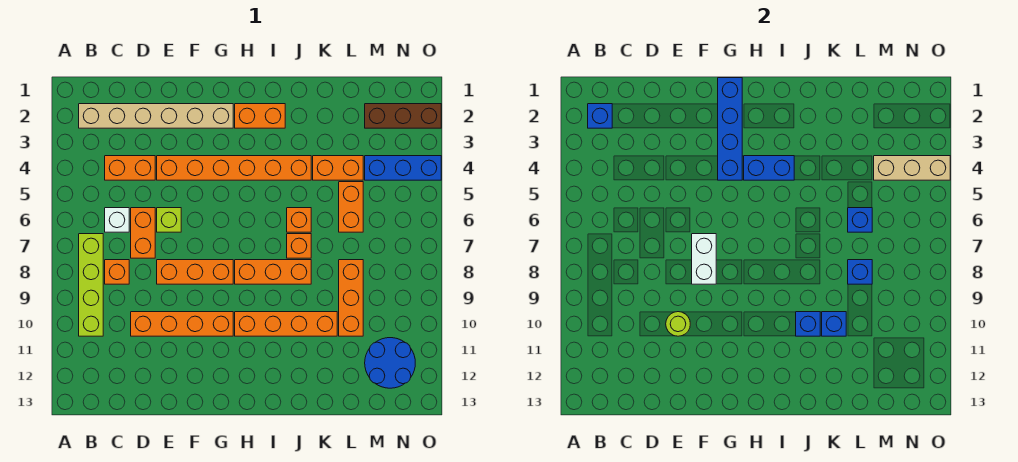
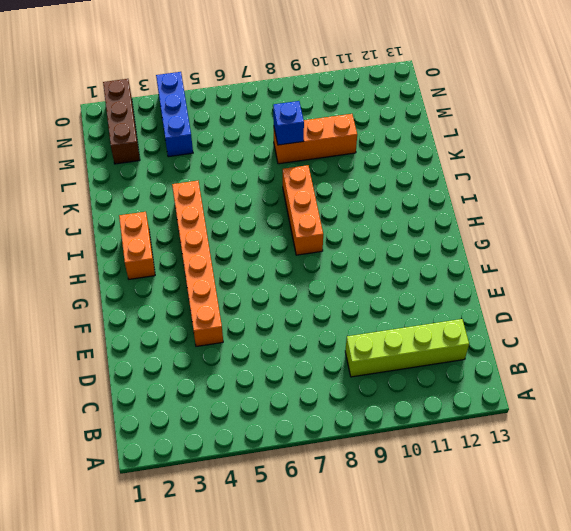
lime brick C9:C12 level 1 -> lime brick B7:B10 level 1
none -> tan brick B2:G2 level 1
none -> orange brick C4:D4 level 1
none -> white brick C6 level 1
none -> orange brick C8 level 1

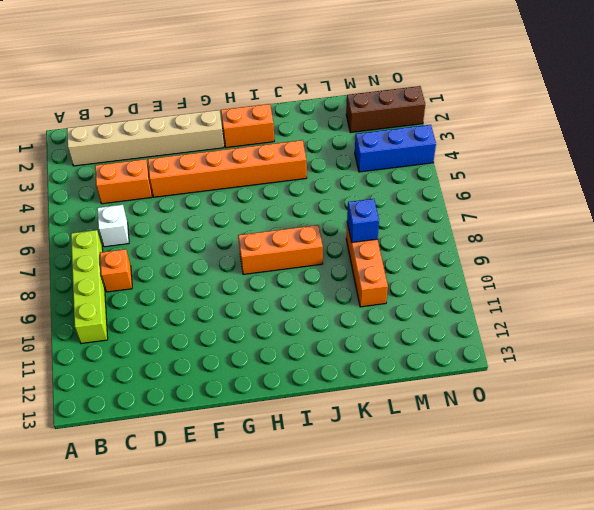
none -> orange brick D6:D7 level 1
none -> orange brick D10:G10 level 1
none -> lime brick E6 level 1
none -> orange brick E8:G8 level 1

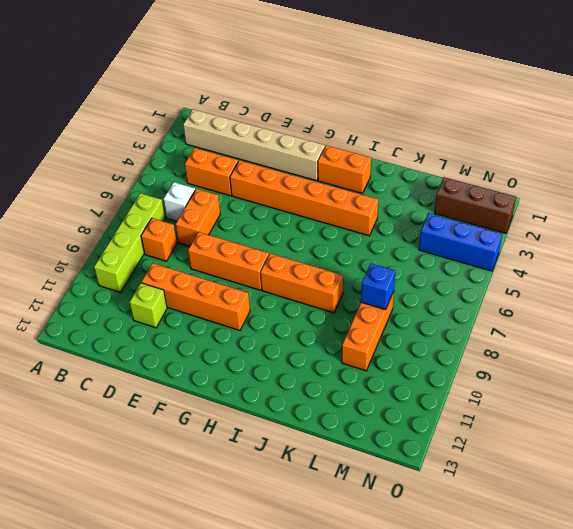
lime brick D11 level 1 -> lime brick E6 level 1
none -> orange brick H10:K10 level 1
none -> orange brick J6 level 1
none -> orange brick J7 level 1
none -> orange brick K4:L4 level 1

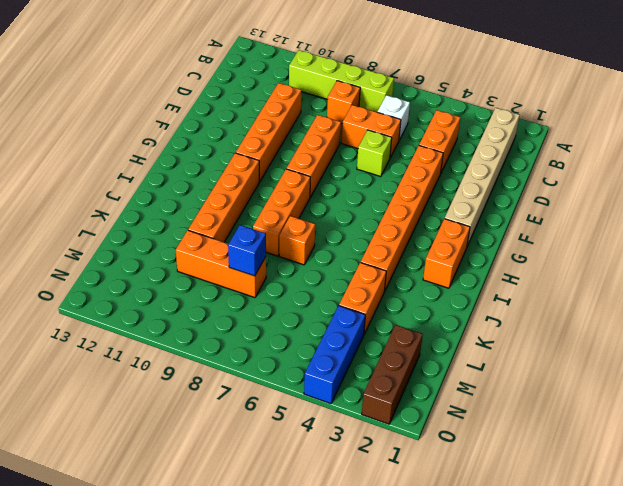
none -> orange brick J6 level 1
none -> orange brick L5:L6 level 1
none -> blue round brick M11:N12 level 1
none -> blue brick B2 level 2

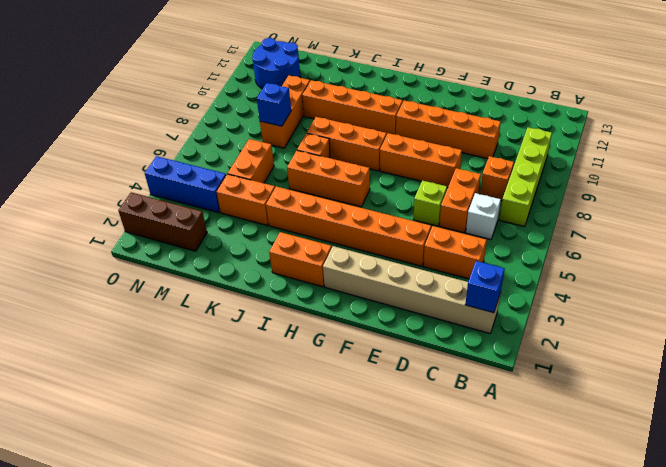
orange brick H6:J6 level 1 -> orange brick J6 level 1
none -> lime round brick E10 level 2
none -> white brick F7:F8 level 2
none -> blue brick G1:G4 level 2
none -> blue brick H4:I4 level 2

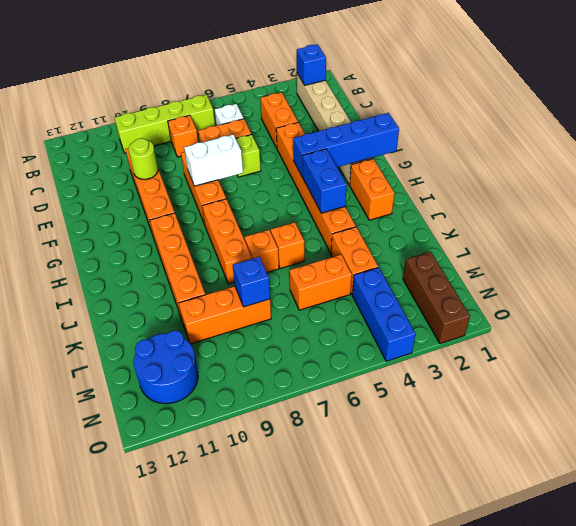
none -> blue brick J10 level 2
none -> blue brick K10 level 2
none -> blue brick L6 level 2
none -> tan brick M4:O4 level 2

